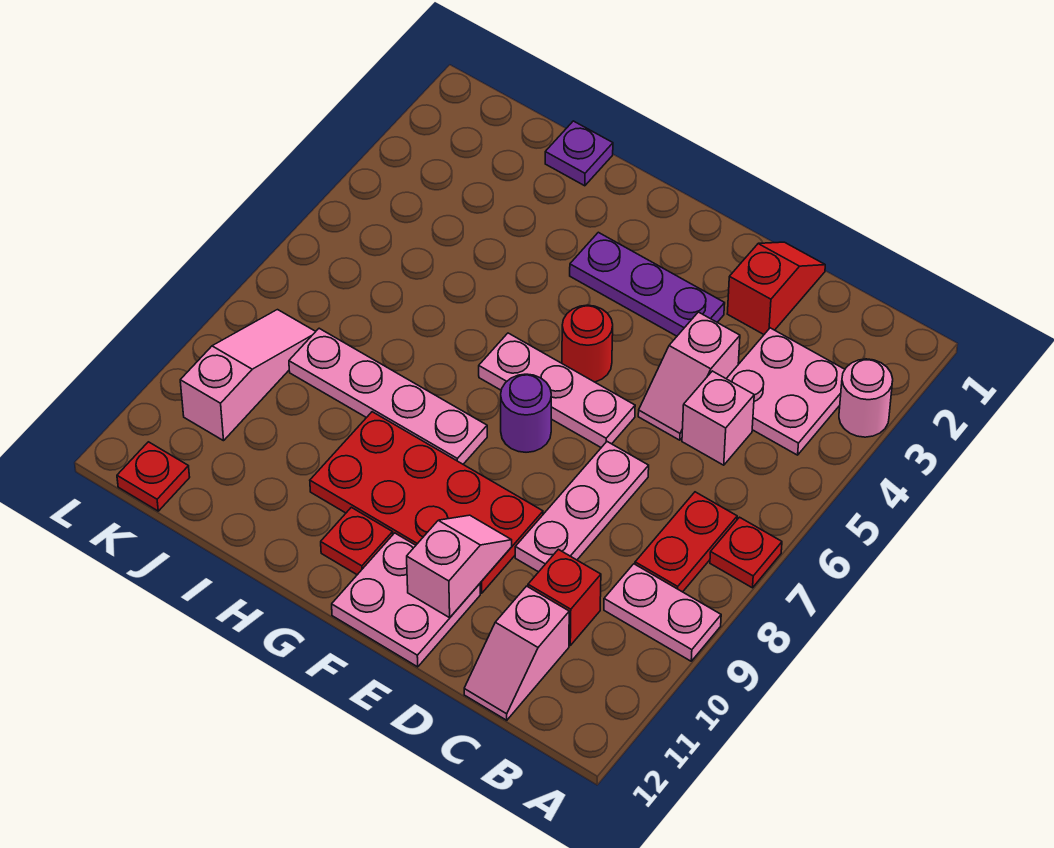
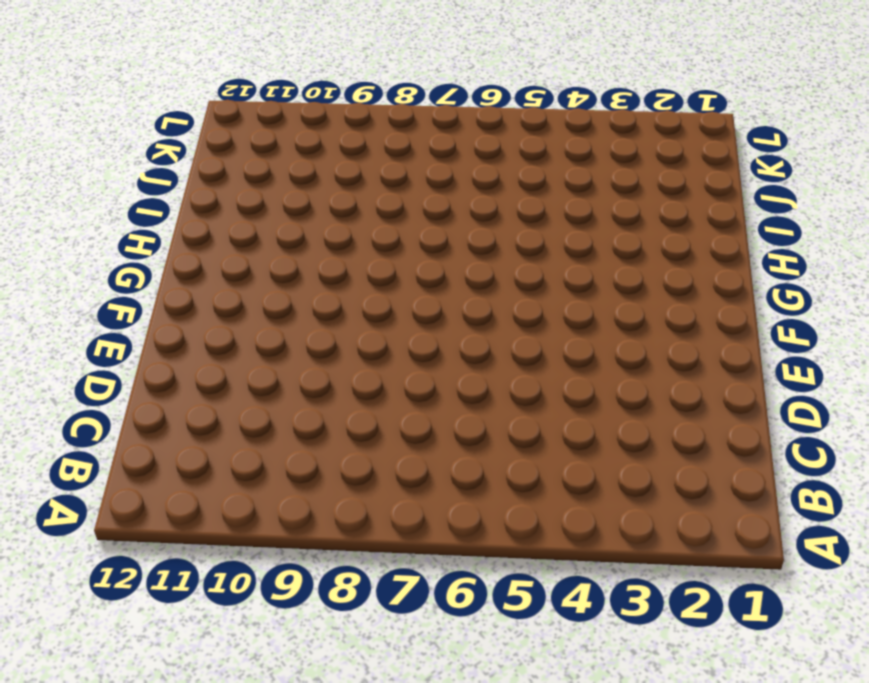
none -> pink round brick A3 level 1
none -> red plate A7 level 1
none -> pink plate A9:B9 level 1

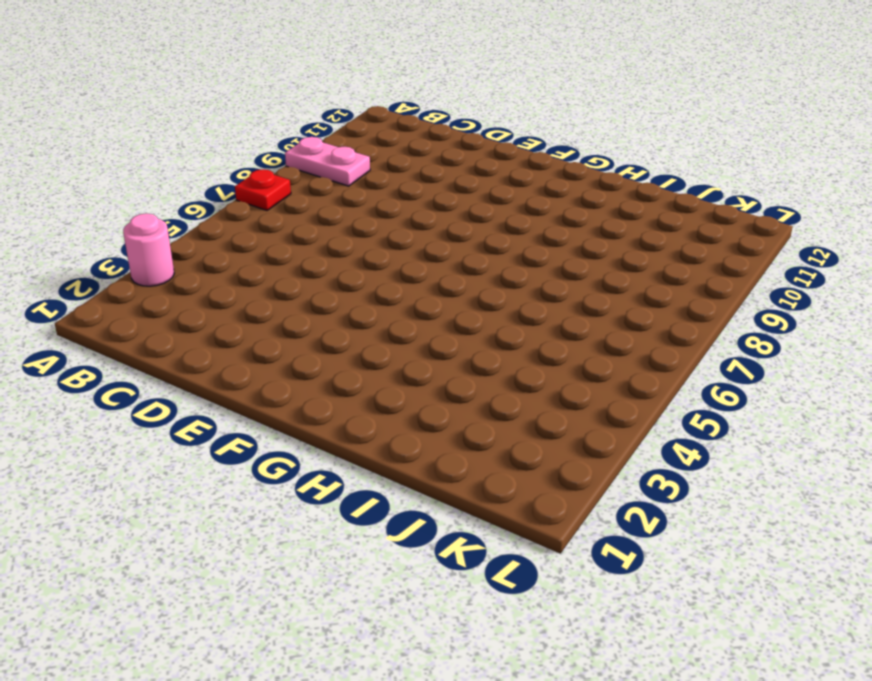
none -> pink plate B3:C4 level 1
none -> red plate B7:B8 level 1
none -> pink brick C5 level 1

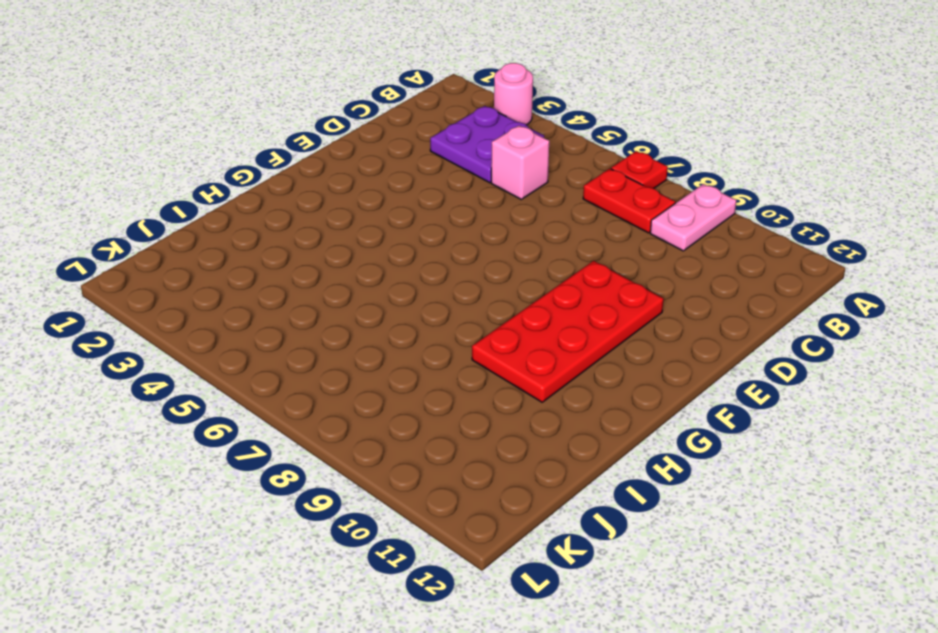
purple plate B3:C4 level 1 -> pink plate B3:C4 level 1
none -> red brick C10 level 1
none -> pink slope C11:C12 level 1 top 11
none -> red slope D1:D2 level 1 top 2

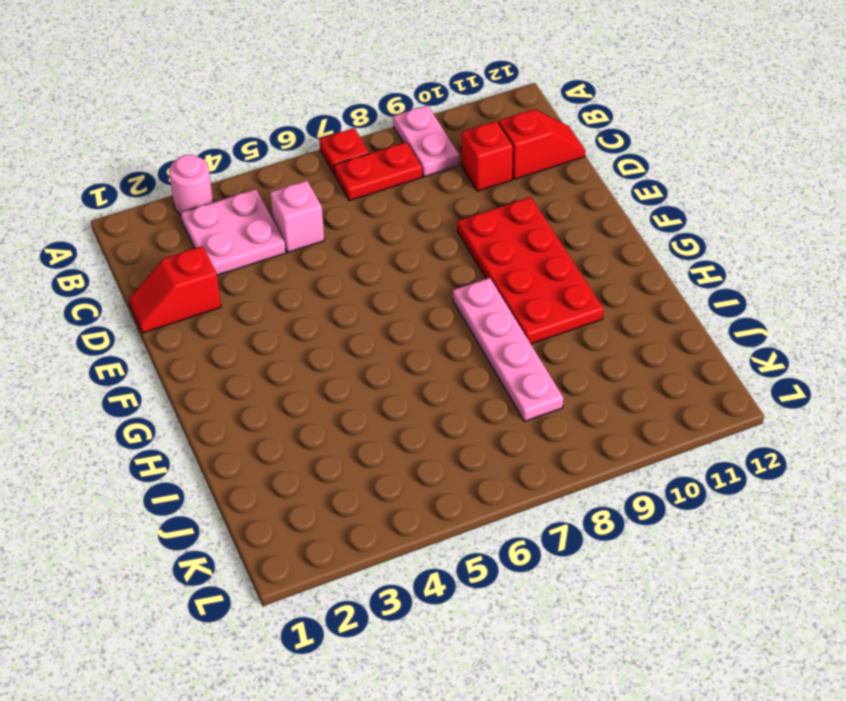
red slope C11:C12 level 1 top 11 -> pink slope C11:C12 level 1 top 11
none -> pink slope D4:D5 level 1 top 4
none -> pink plate D7:D9 level 1
none -> purple plate E3:G3 level 1

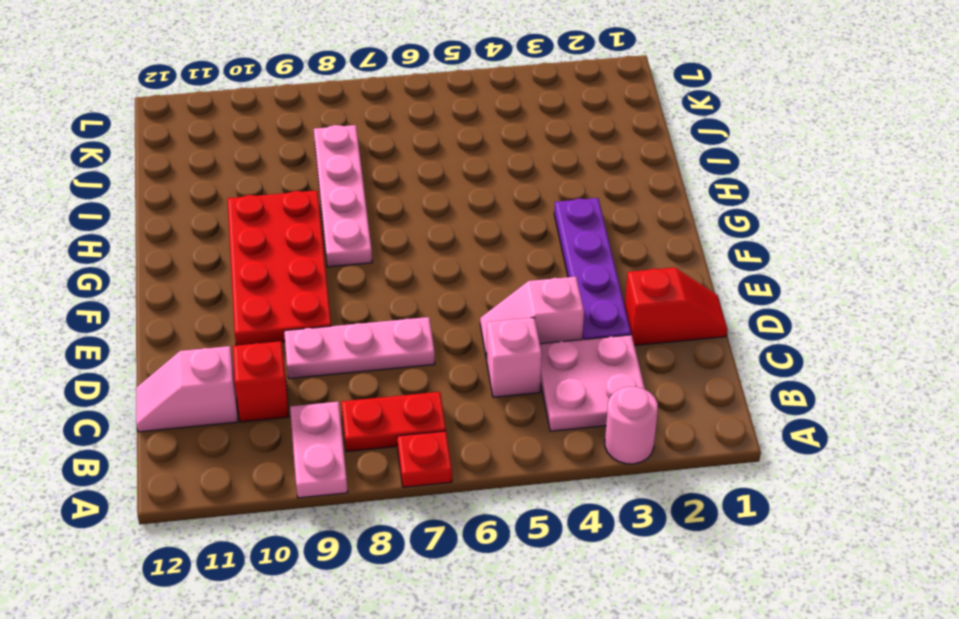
purple plate D3:G3 level 1 -> purple plate E3:G3 level 1
none -> pink plate E6:G6 level 1
none -> pink plate E11:F12 level 1
none -> red round brick F5 level 1

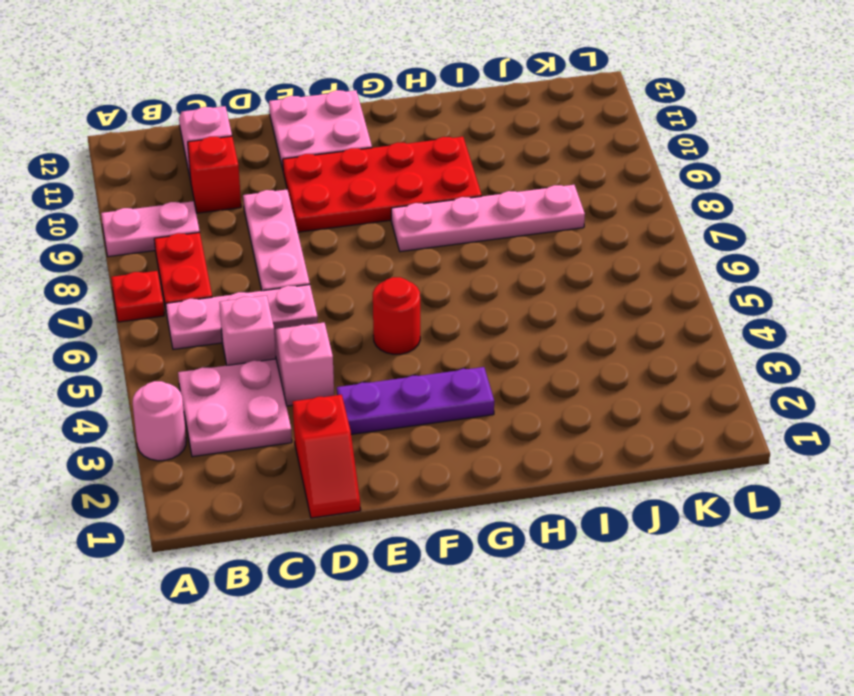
pink plate B6:D6 level 1 -> pink plate E6:G6 level 1
none -> purple round brick F7 level 1
none -> red plate G11 level 1
none -> purple plate I1 level 1

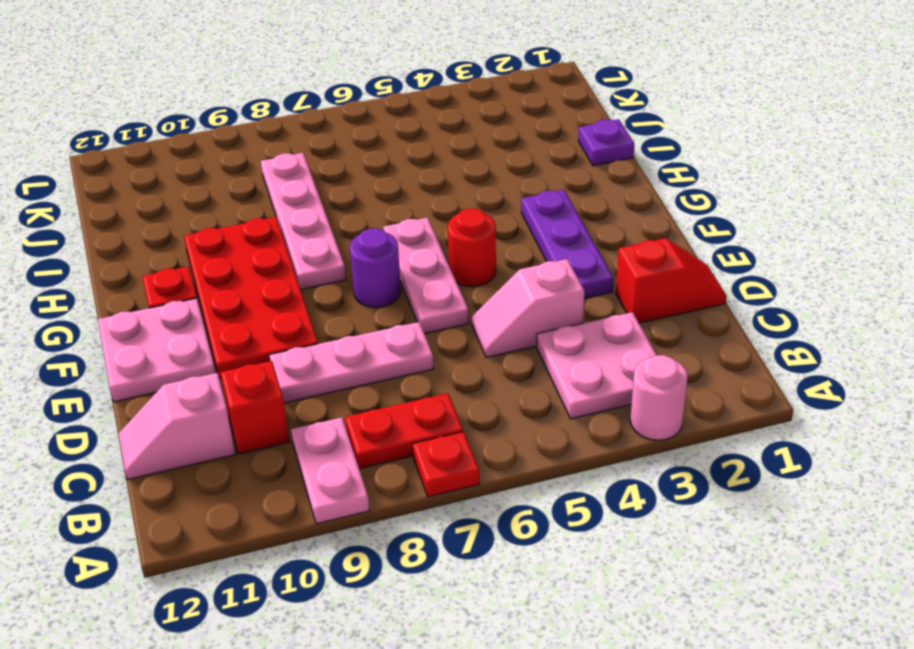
none -> pink brick C5 level 1
none -> pink slope K8:K10 level 1 top 10
none -> red plate K12 level 1

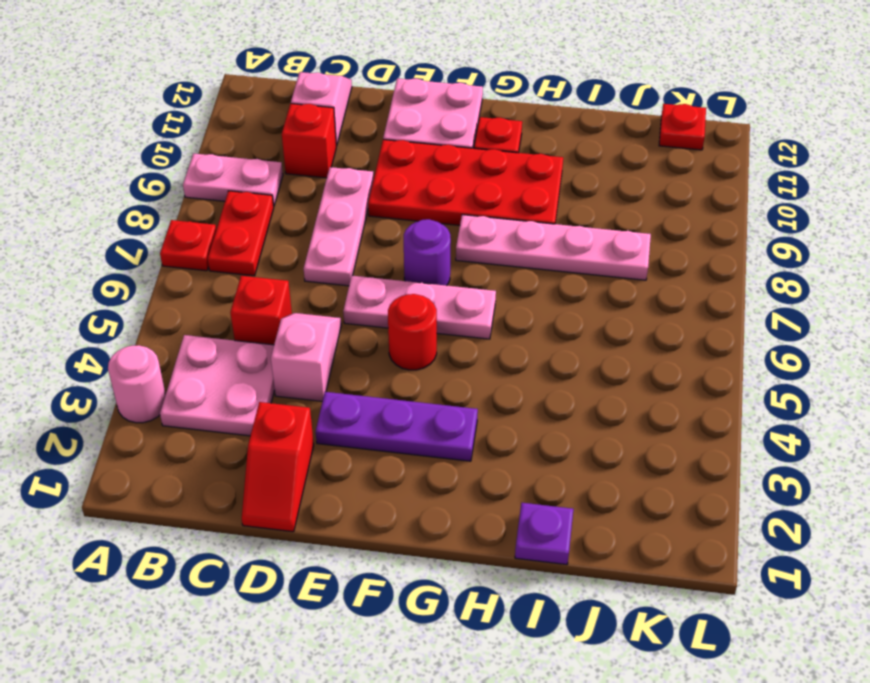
red brick C5 level 1 -> pink brick C5 level 1
none -> pink slope K8:K10 level 1 top 10
none -> pink slope E10:E11 level 2 top 11

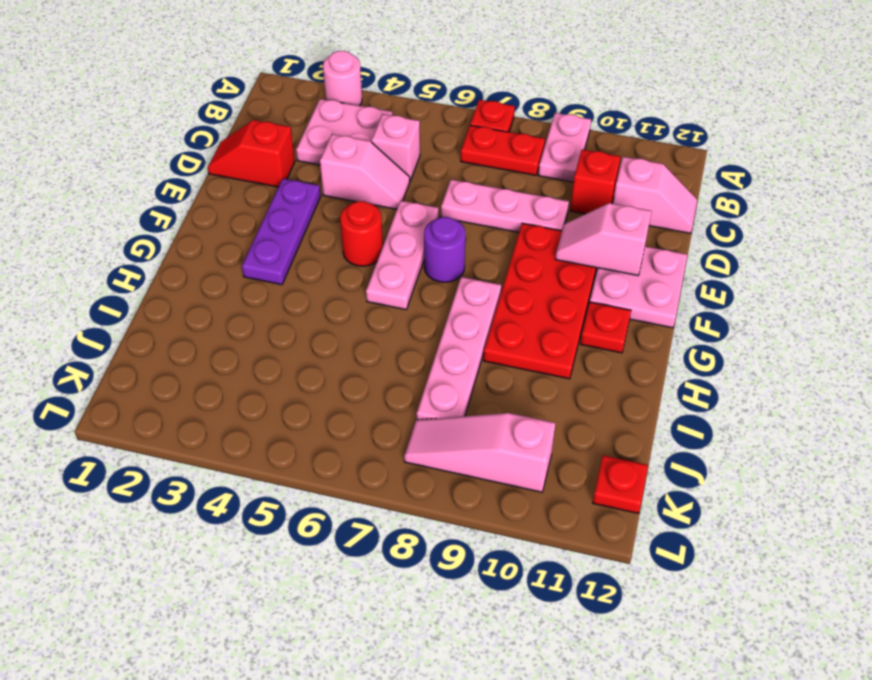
none -> purple plate I1 level 1

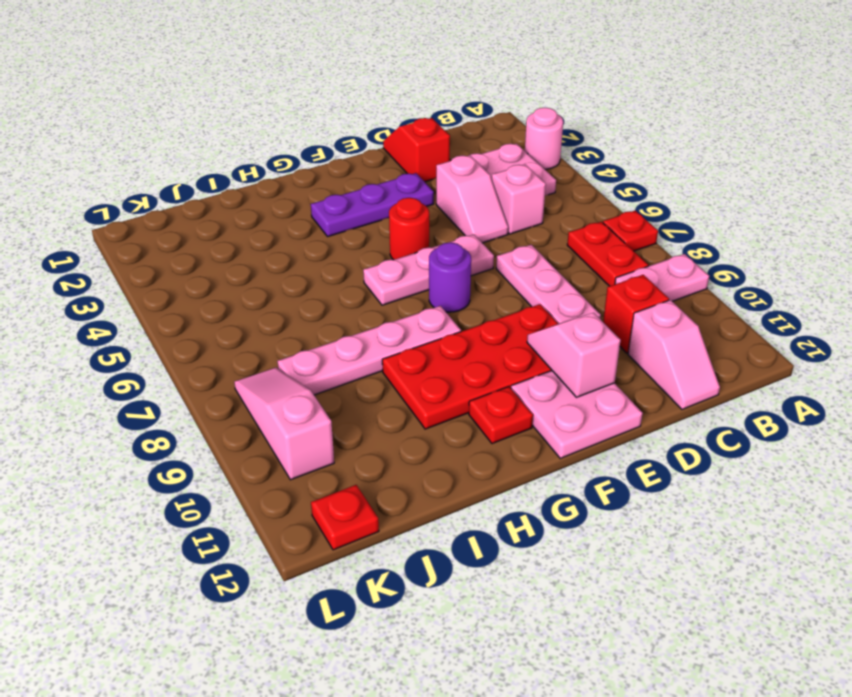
none -> purple plate I1 level 1

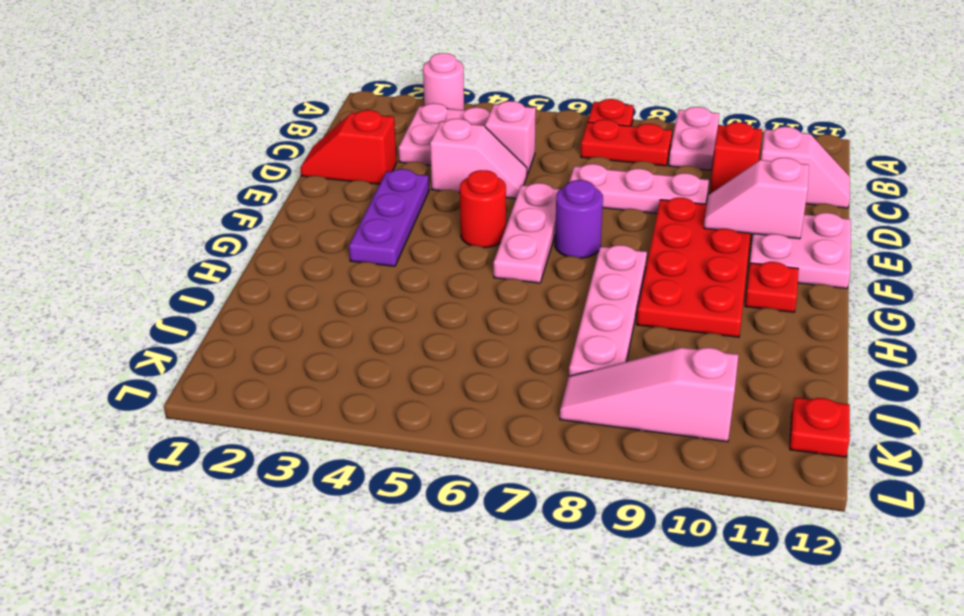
none -> purple plate I1 level 1

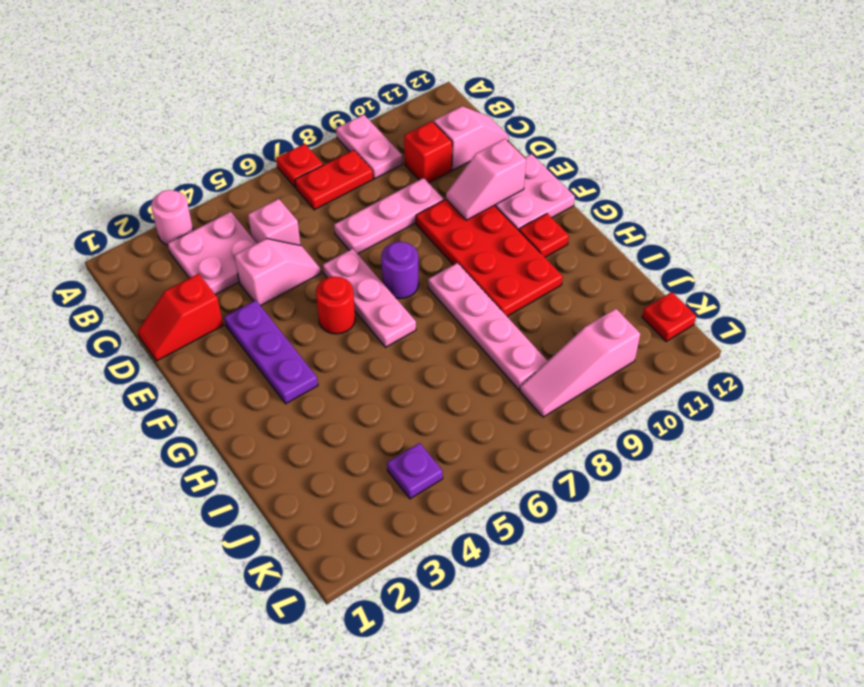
purple plate K4 level 1 -> purple plate I1 level 1

